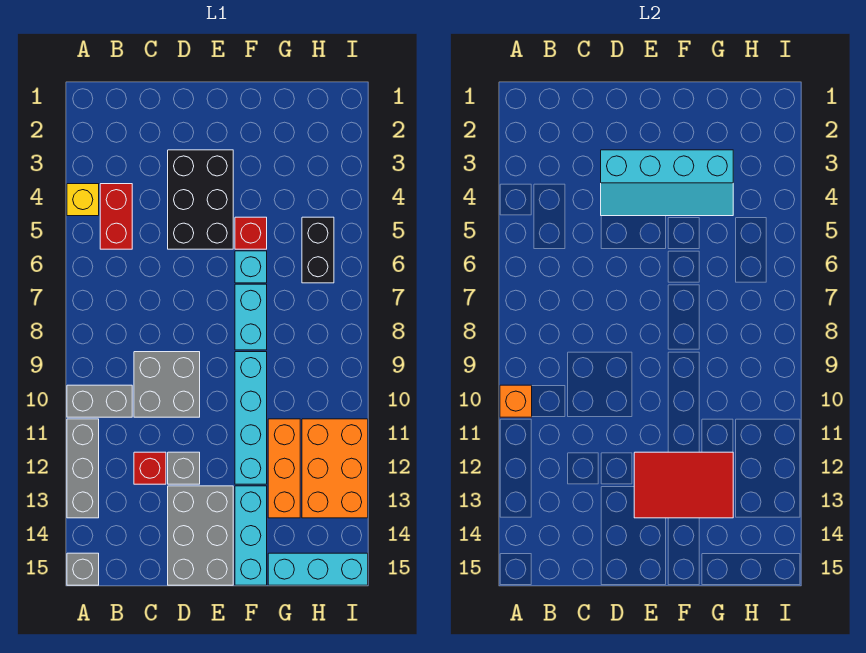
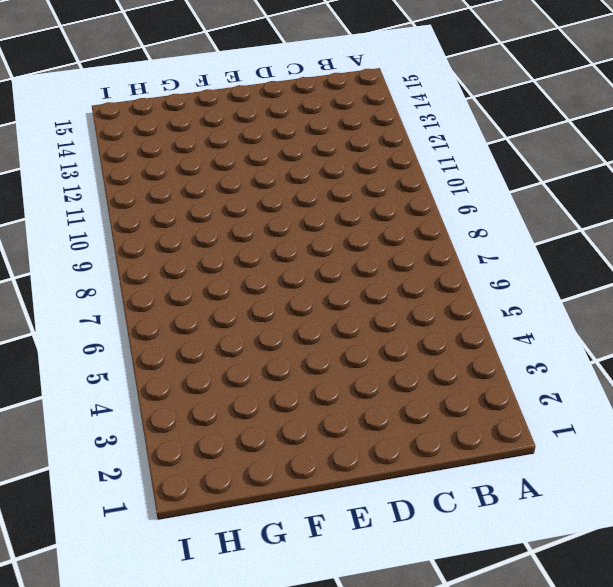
none -> yellow brick A4 level 1
none -> grey brick A10:B10 level 1
none -> grey brick A11:A13 level 1

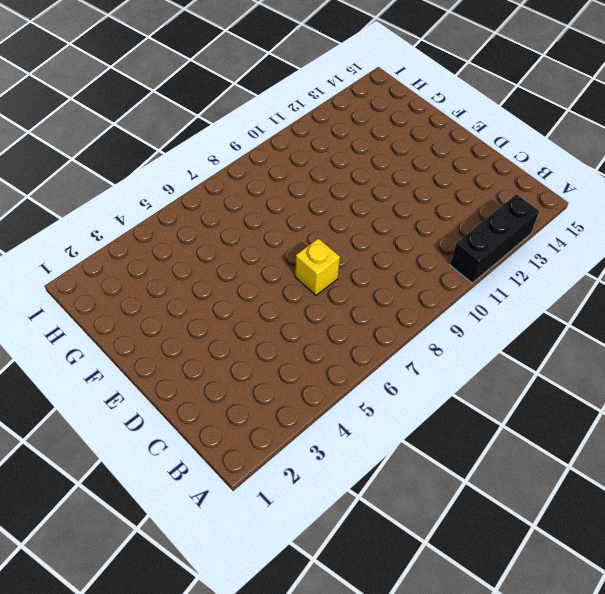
black brick A11:A13 level 1 -> grey brick A11:A13 level 1
yellow brick D7 level 1 -> yellow brick A4 level 1
none -> grey brick A10:B10 level 1
none -> grey brick A15 level 1
none -> red brick B4:B5 level 1

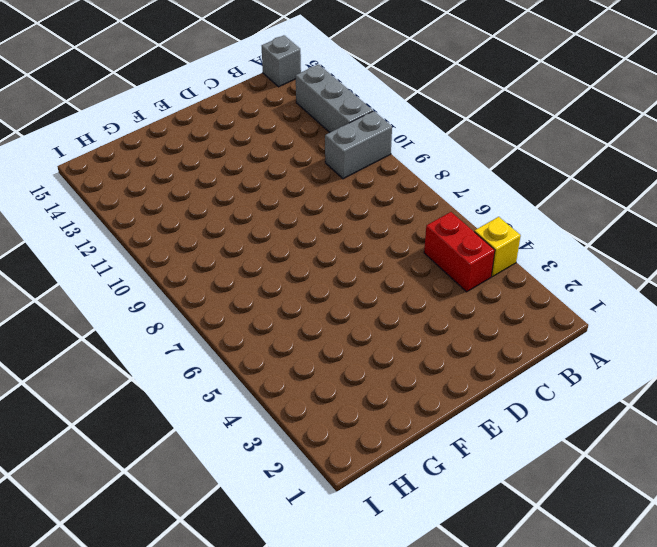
none -> grey brick C9:D10 level 1
none -> red brick C12 level 1
none -> black brick D3:E5 level 1

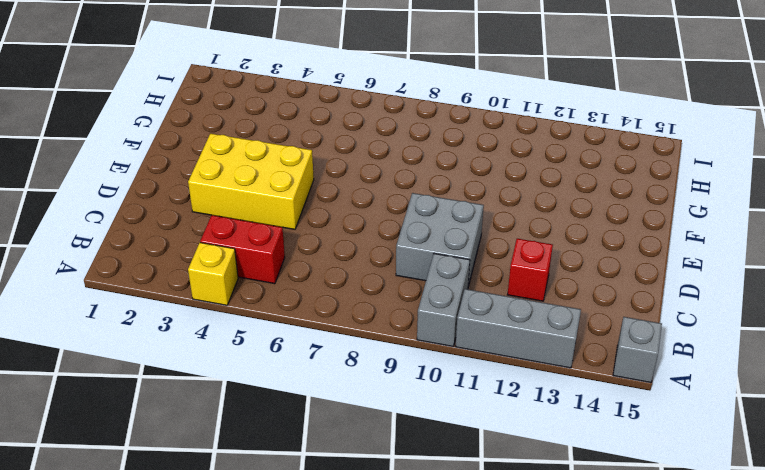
yellow brick D3:E5 level 1 -> black brick D3:E5 level 1
none -> grey brick D12 level 1
none -> grey brick D13:E15 level 1
none -> red brick F5 level 1

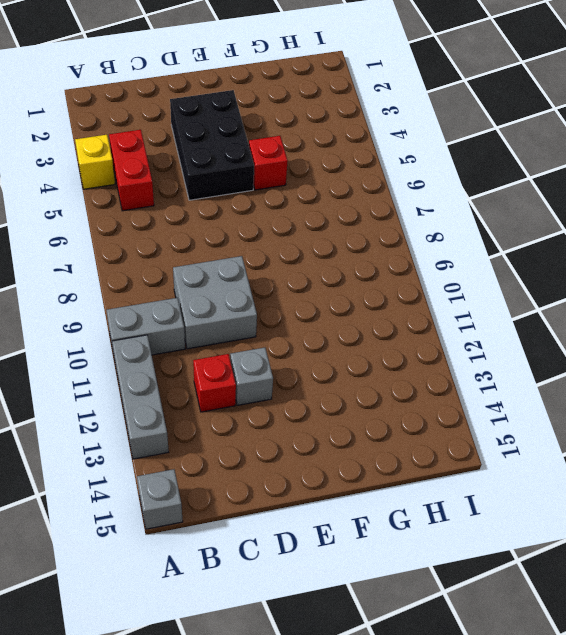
none -> grey brick D13:E15 level 1
none -> cyan brick F6 level 1
none -> cyan brick F7:F8 level 1

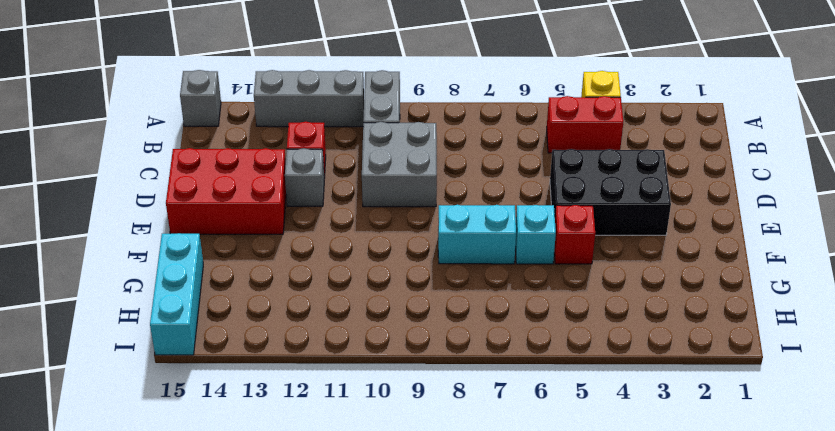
red brick D13:E15 level 1 -> grey brick D13:E15 level 1
none -> cyan brick F9:F12 level 1
none -> cyan brick F13:F15 level 1
none -> orange brick G11:G13 level 1

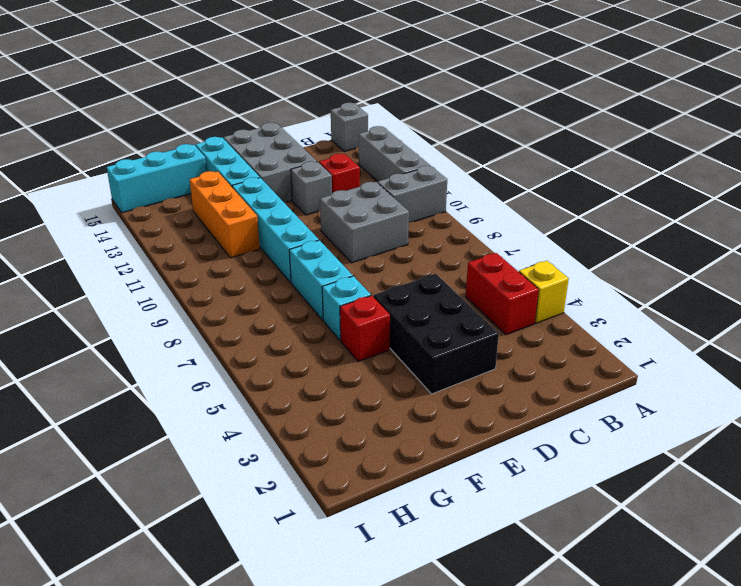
none -> black brick H5:H6 level 1
none -> orange brick H11:I13 level 1
none -> orange brick A10 level 2

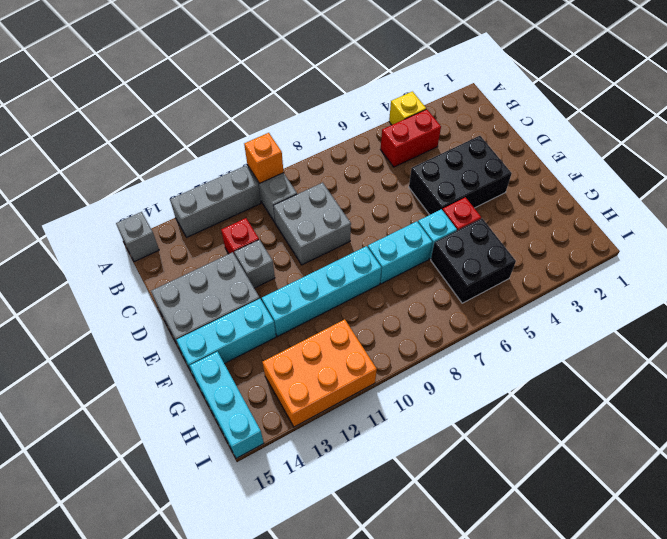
black brick G5:H6 level 1 -> black brick H5:H6 level 1
none -> orange brick G11:G13 level 1
none -> cyan slope D3:G4 level 2 top 3
none -> red tile E12:G13 level 2

